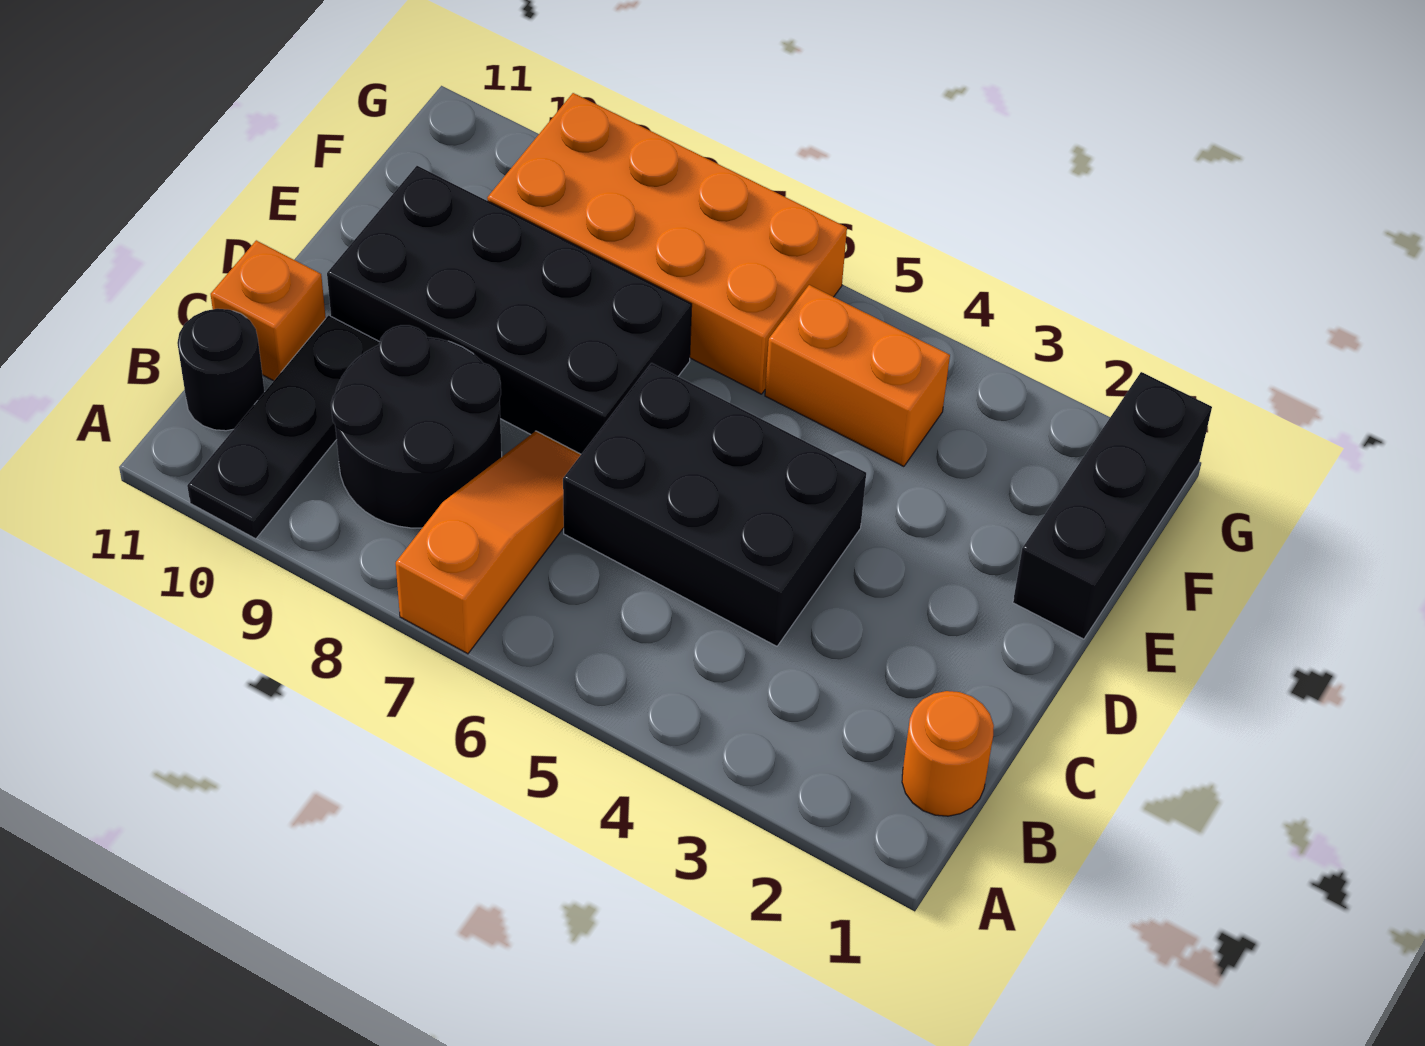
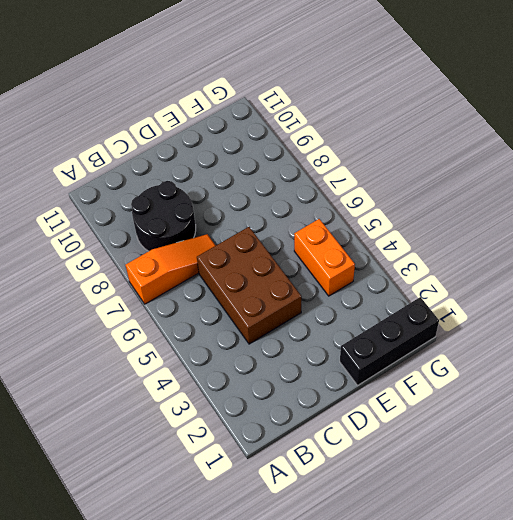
brown brick C4:D6 level 1 -> black brick C4:D6 level 1
none -> black plate A10:C10 level 1
none -> orange round brick B1 level 1

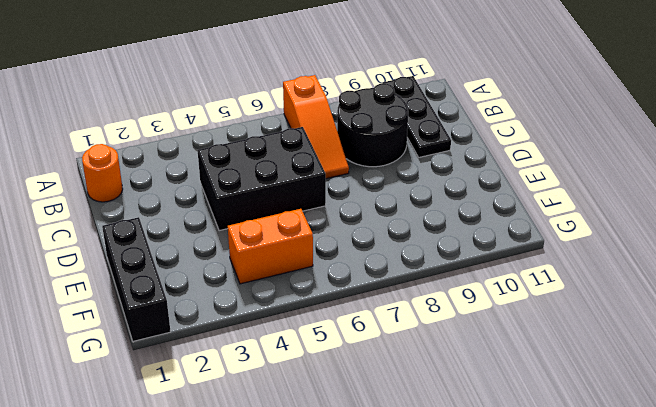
none -> black round brick B11 level 1
none -> orange brick C11 level 1

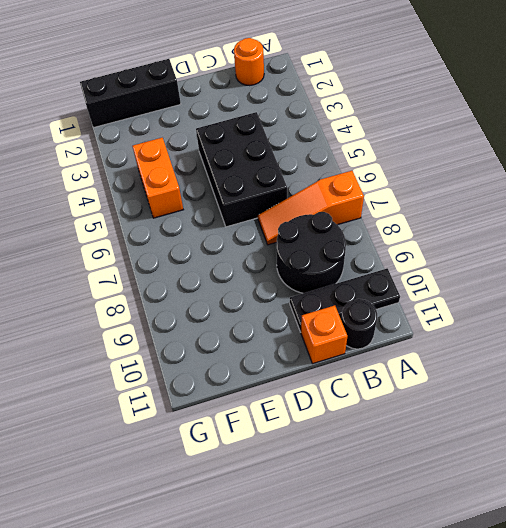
none -> black brick D7:E10 level 1
none -> orange brick F6:G9 level 1

